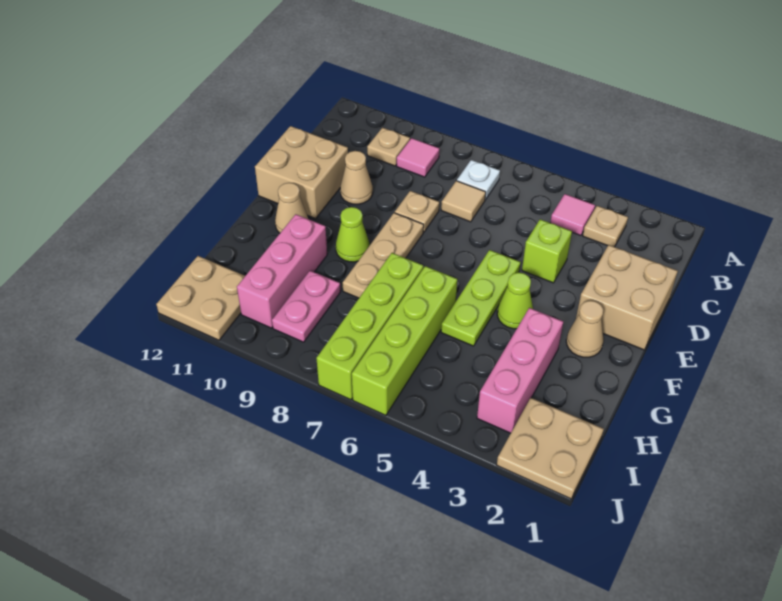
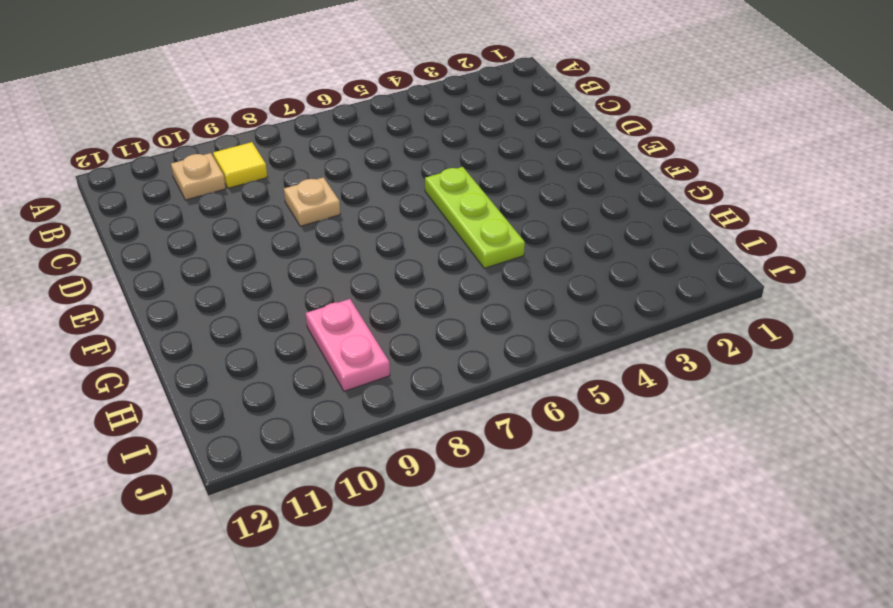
yellow tile B9 level 1 -> pink tile B9 level 1
none -> tan plate B3 level 1
none -> pink tile B4 level 1
none -> white plate B7 level 1

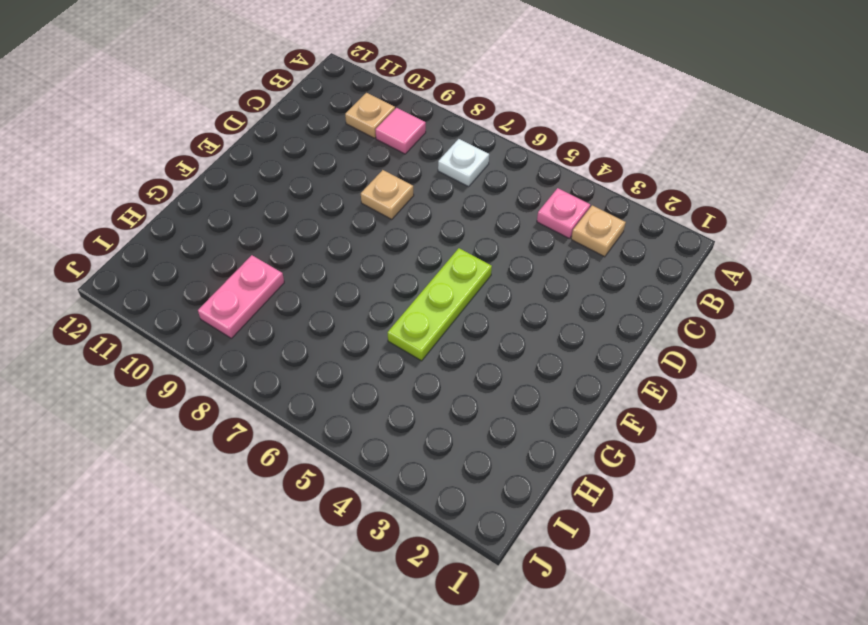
pink plate B4 level 1 -> pink tile B4 level 1
none -> tan tile C7 level 1
none -> tan brick D1:E2 level 1
none -> lime brick D4 level 1

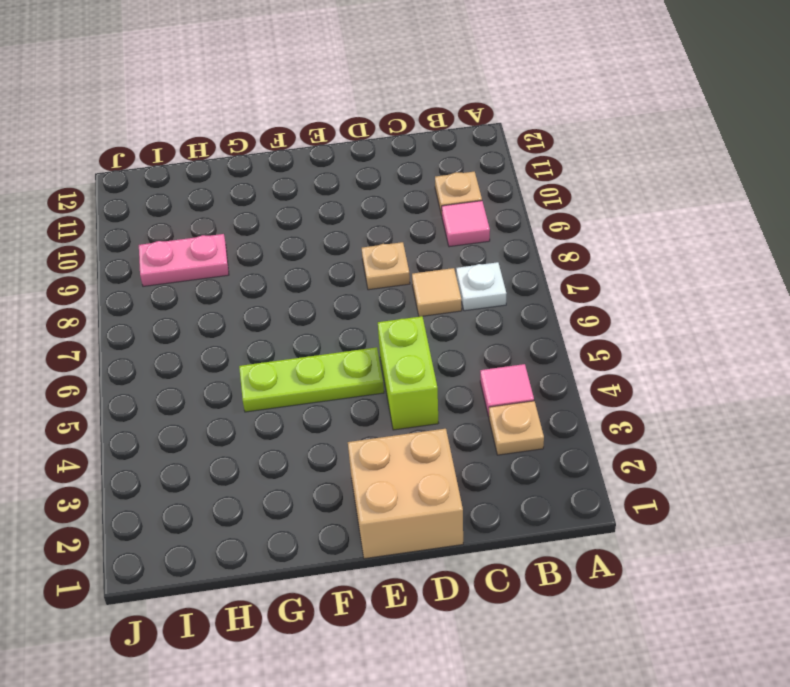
lime brick D4:D5 level 1 -> lime brick D4 level 1
none -> tan cone D10 level 1
none -> tan brick D11:E12 level 1
none -> tan plate E8:G8 level 1

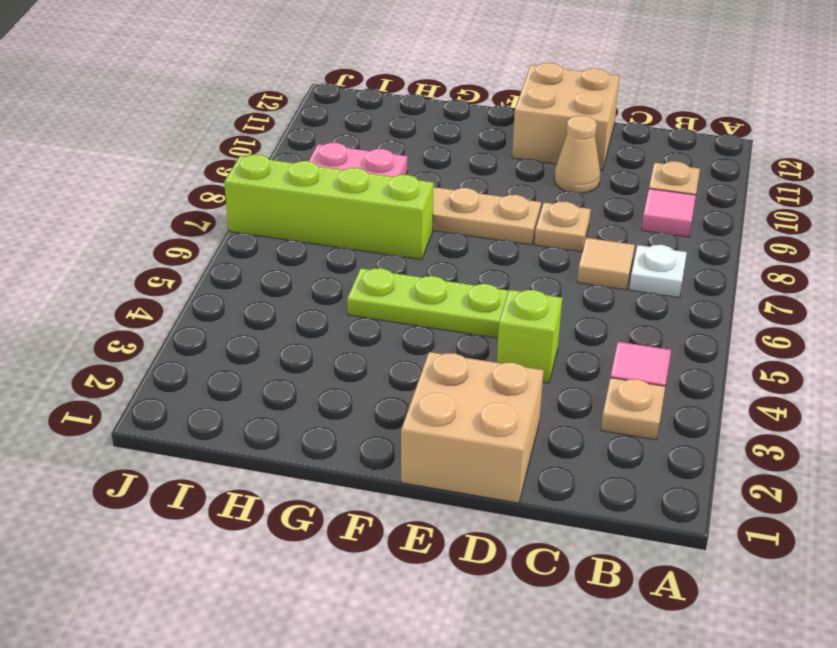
none -> tan cone F2 level 1
none -> lime cone F4 level 1
none -> lime cone F9 level 1

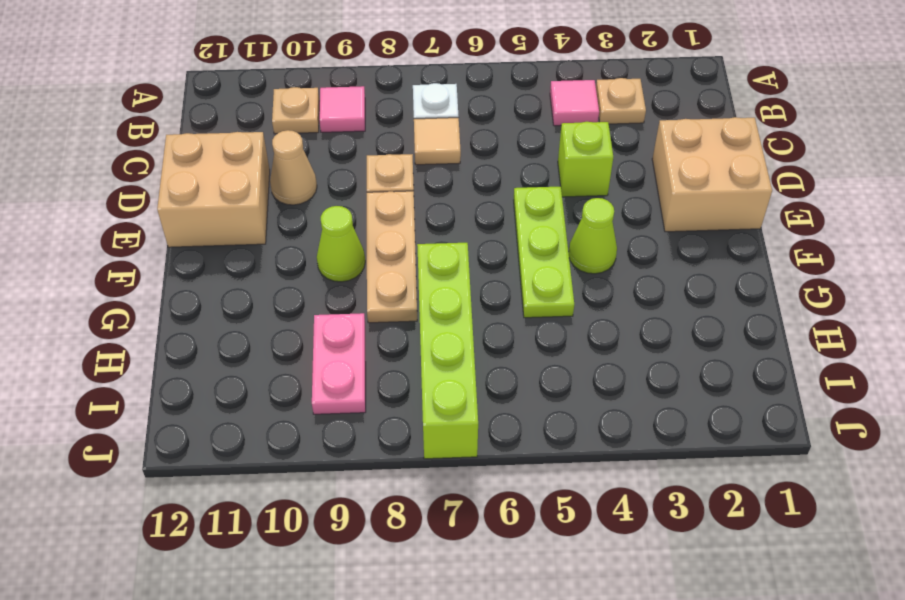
none -> tan cone F2 level 1
none -> tan cone F11 level 1
none -> pink brick G3:I3 level 1

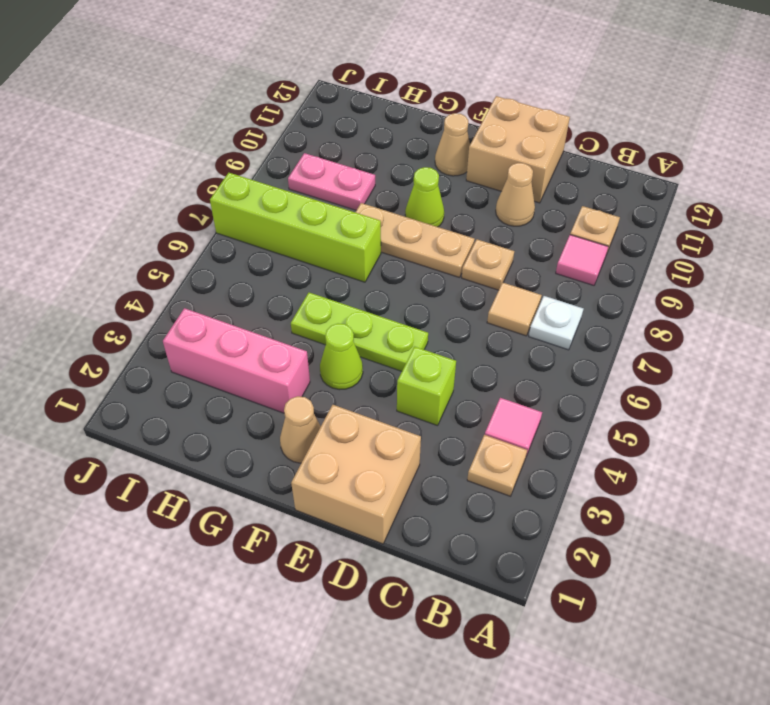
none -> lime brick G6:J6 level 1
none -> pink brick G10:I10 level 1
none -> tan plate I1:J2 level 1

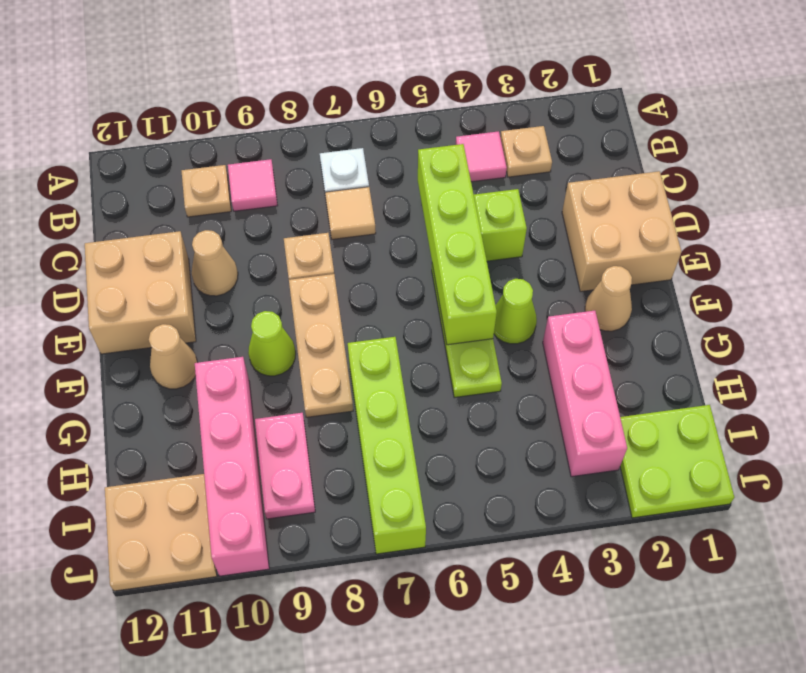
lime brick C5:F5 level 2 -> lime brick G6:J6 level 1
pink brick G10:J10 level 1 -> pink brick G10:I10 level 1
lime plate I1:J2 level 1 -> tan plate I1:J2 level 1

